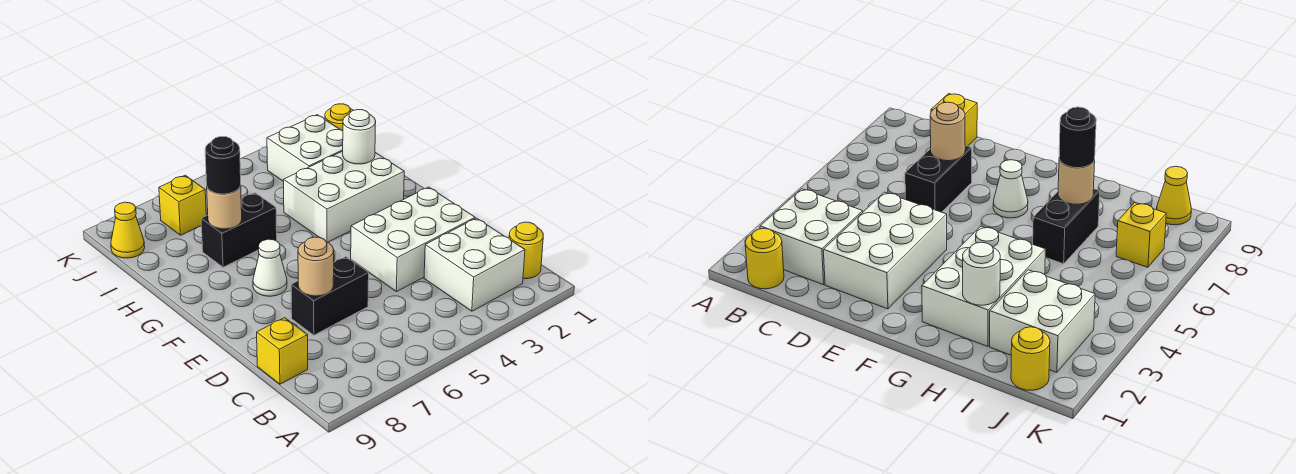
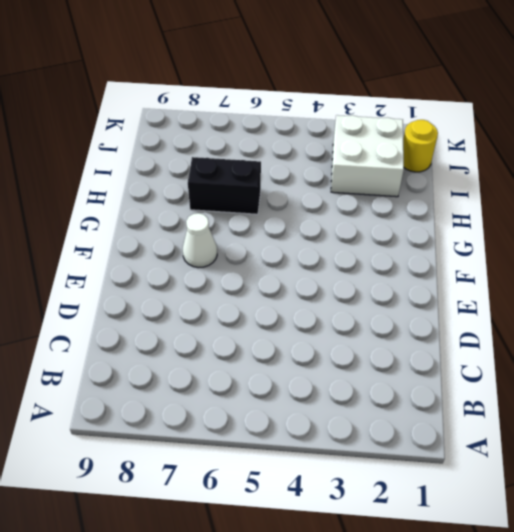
none -> yellow round brick B1 level 1
none -> white brick B2:C3 level 1
none -> yellow brick C9 level 1

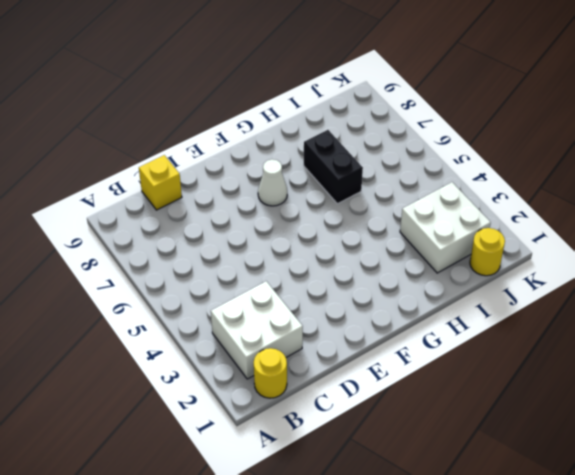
none -> white brick D2:E4 level 1
none -> black brick D6:D7 level 1
none -> white brick G2:H4 level 1

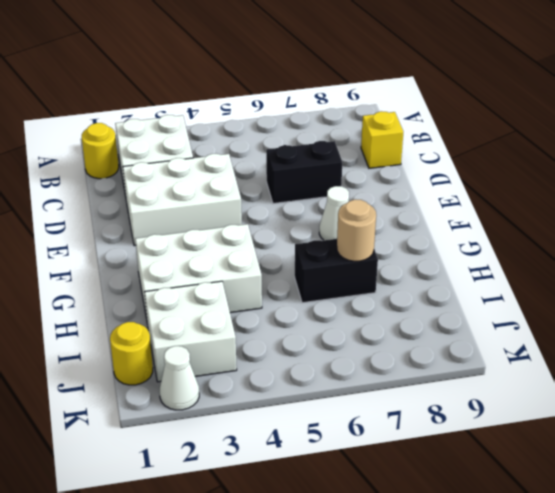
white cone K2 level 1 -> none
none -> yellow brick J7 level 1
none -> yellow cone J9 level 1
none -> tan round brick D7 level 2

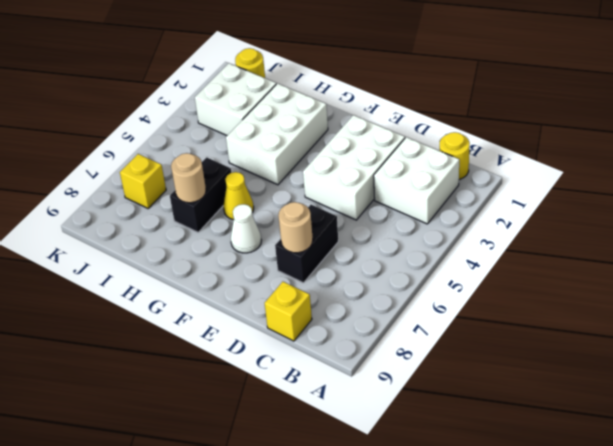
yellow cone G6 level 1 -> yellow cone J9 level 1
none -> white round brick H2 level 2
none -> black round brick H7 level 3

